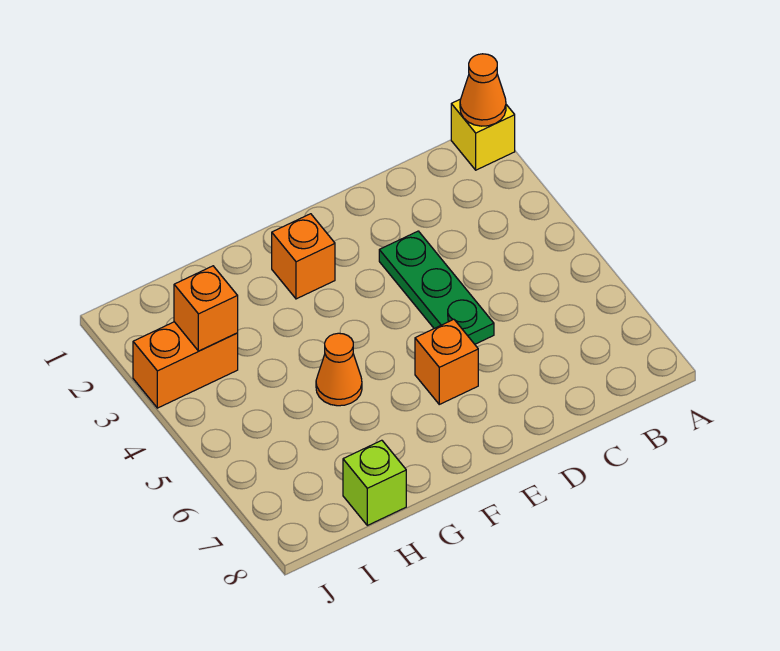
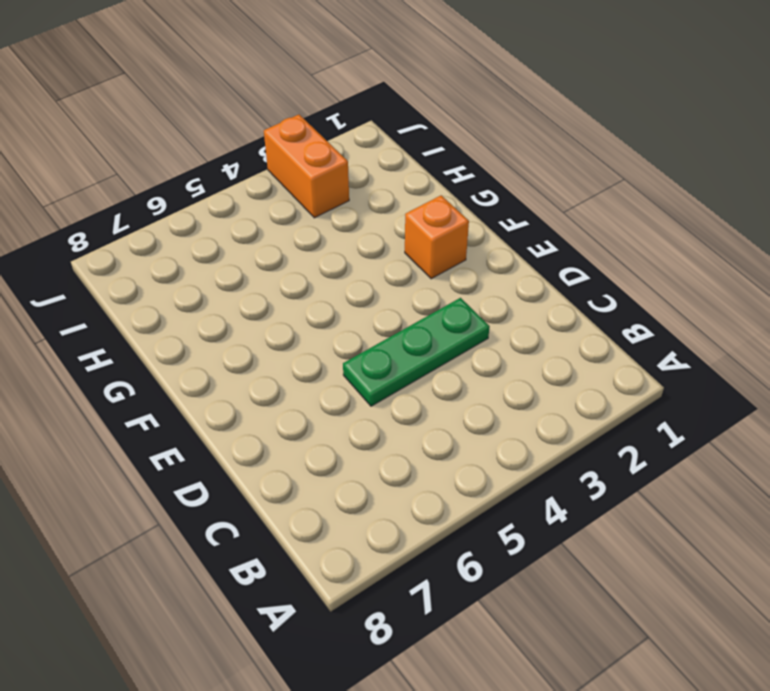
none -> yellow brick A1 level 1
none -> orange brick E6 level 1

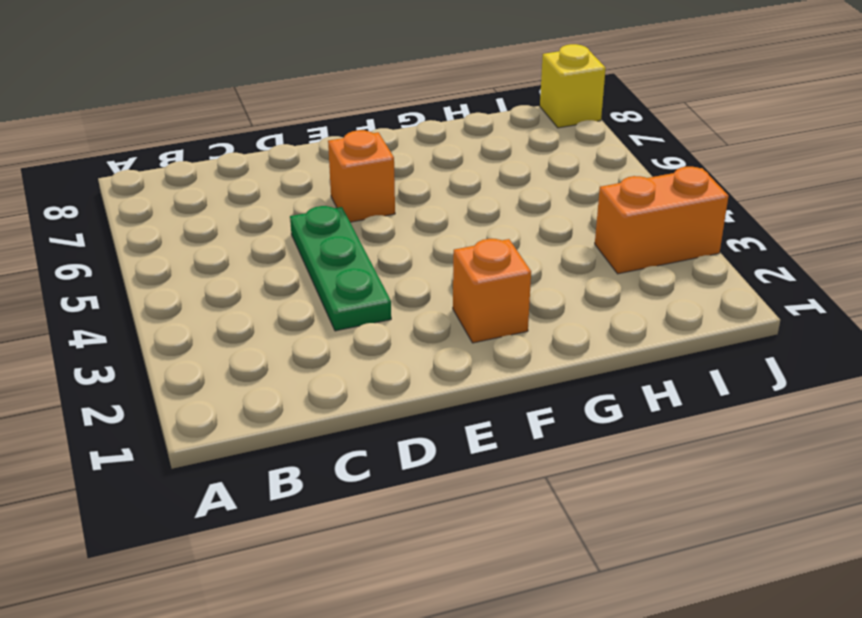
yellow brick J8 level 1 -> yellow brick A1 level 1
none -> orange cone G5 level 1
none -> lime brick H8 level 1

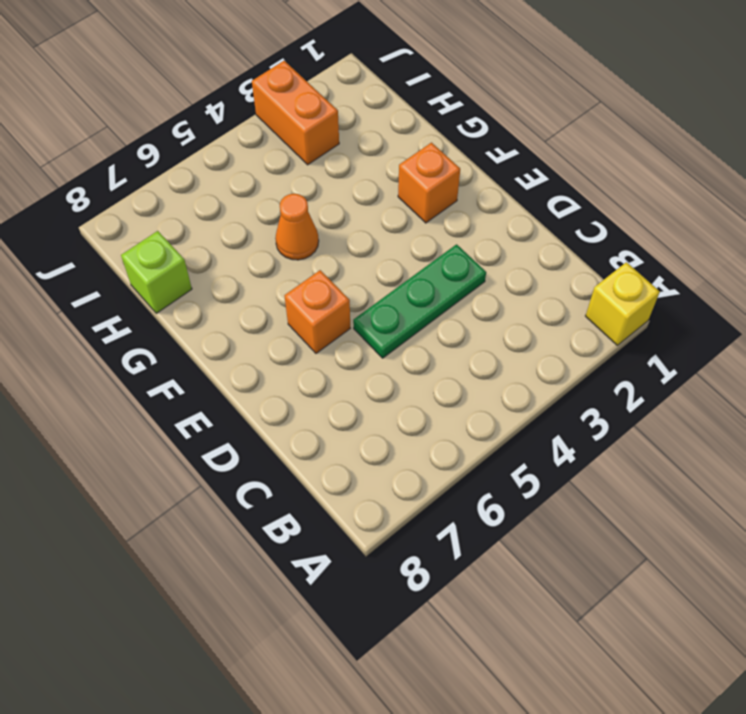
none -> orange cone A1 level 2
none -> orange brick I3 level 2

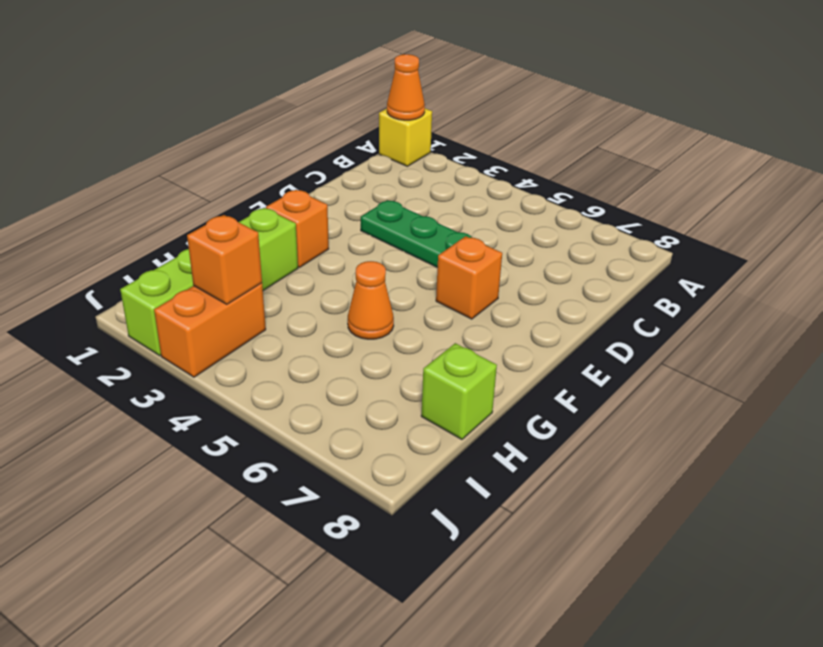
lime brick G2:J2 level 1 -> none

